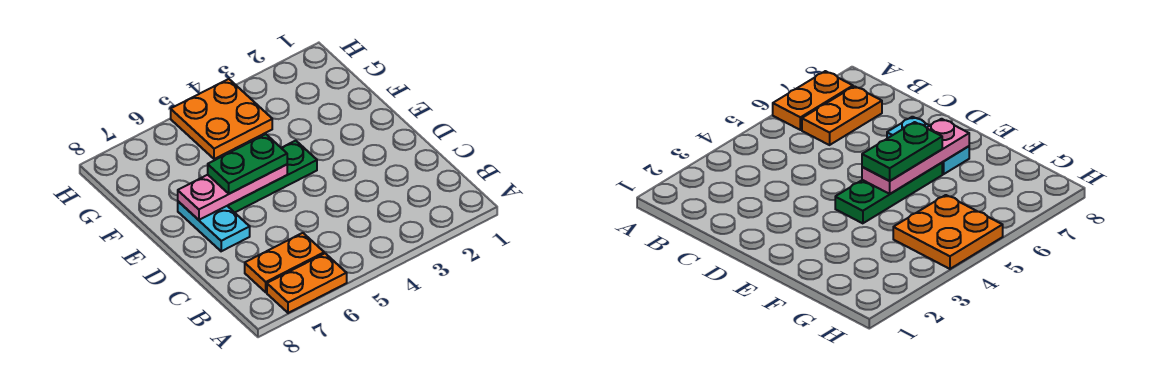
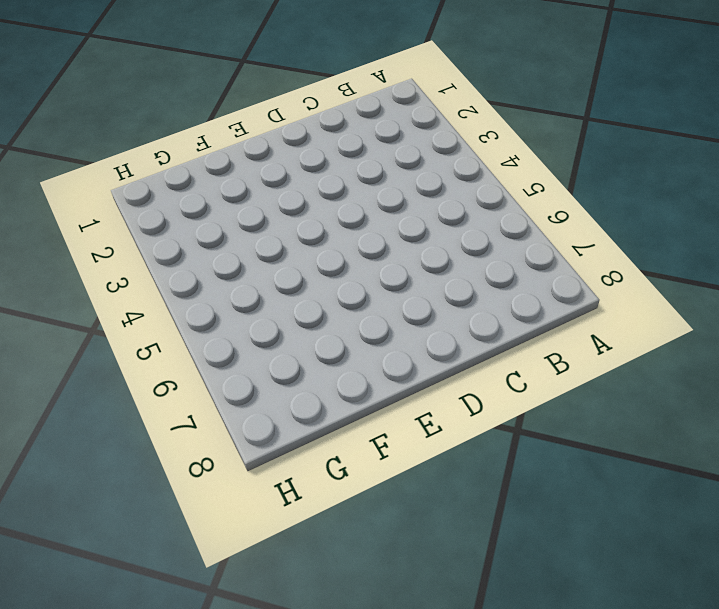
none -> orange plate A6:A7 level 1
none -> orange plate B6:B7 level 1

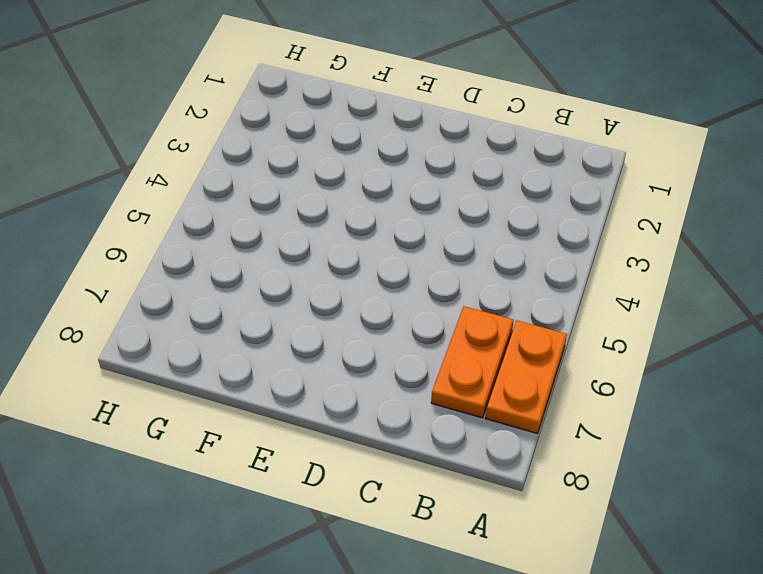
none -> cyan plate D7:E7 level 1
none -> green plate E4:E6 level 1

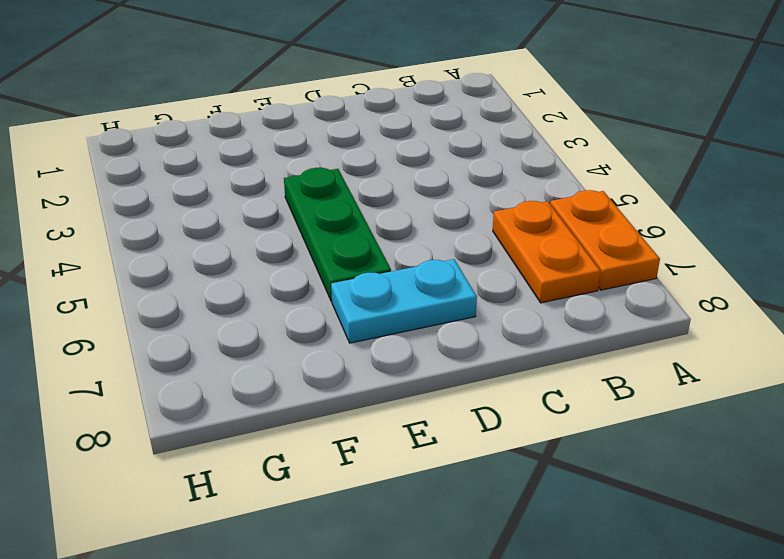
none -> orange plate G4:H5 level 1
none -> pink plate E5:E7 level 2

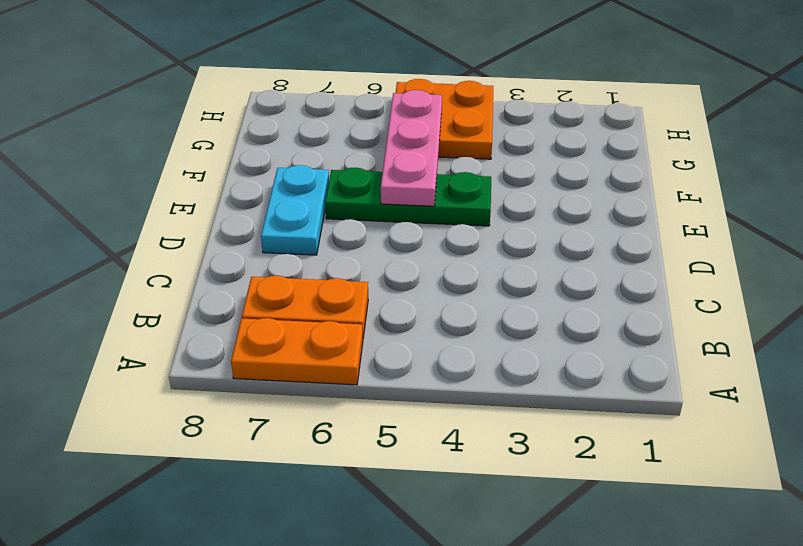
pink plate E5:G5 level 2 -> pink plate E5:E7 level 2
none -> green plate E5:E6 level 3

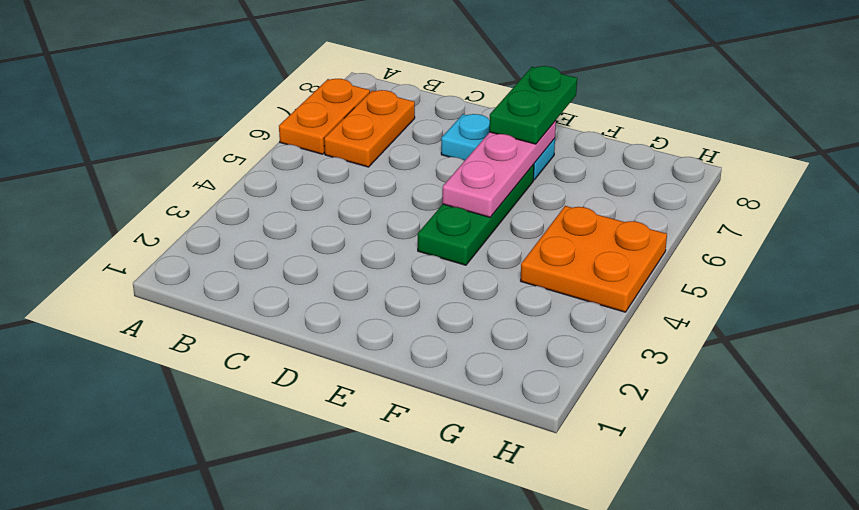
green plate E7:E8 level 3 -> green plate E5:E6 level 3

